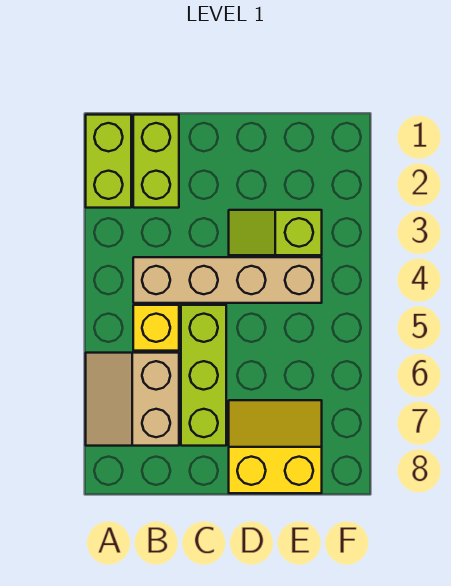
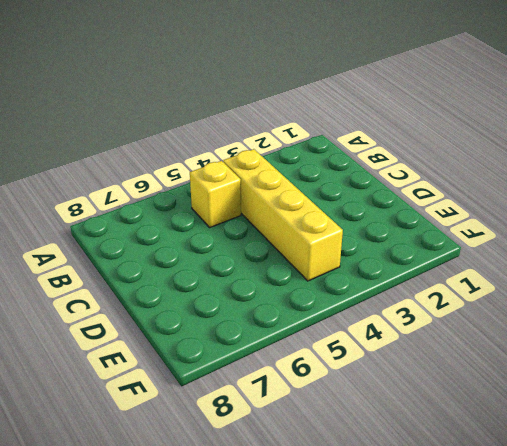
yellow brick B4:E4 level 1 -> tan brick B4:E4 level 1
none -> lime brick A1:A2 level 1
none -> tan slope A6:B7 level 1 top B

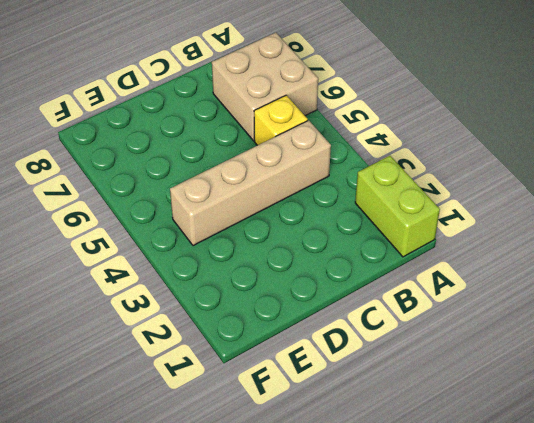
tan brick A6:B7 level 1 -> tan slope A6:B7 level 1 top B
none -> lime brick B1:B2 level 1
none -> lime brick C5:C7 level 1

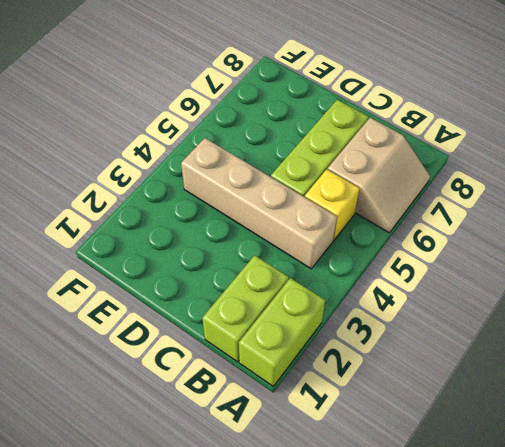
none -> lime slope D3:E3 level 1 top E
none -> yellow slope D7:E8 level 1 top 8

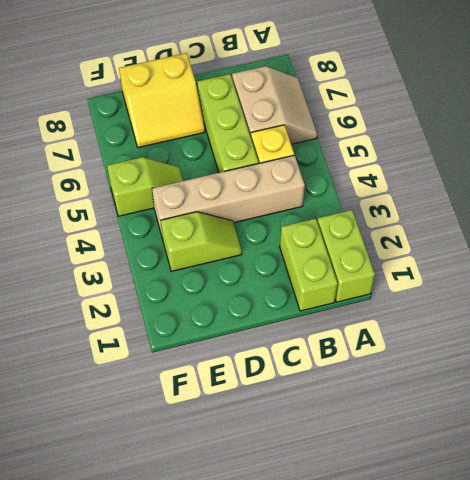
lime slope E5:F5 level 1 top F -> none

